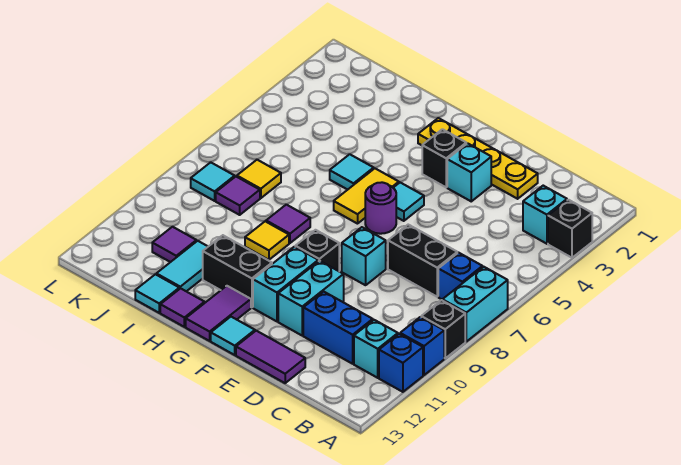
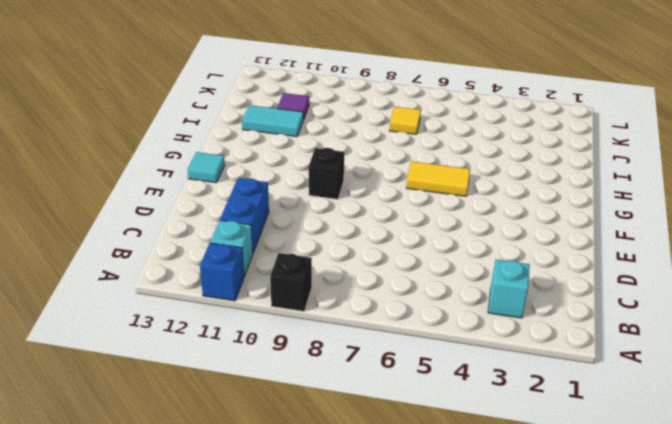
none -> black brick A3 level 1
none -> cyan brick A7:A8 level 1
none -> blue brick A10 level 1
none -> blue brick B7 level 1

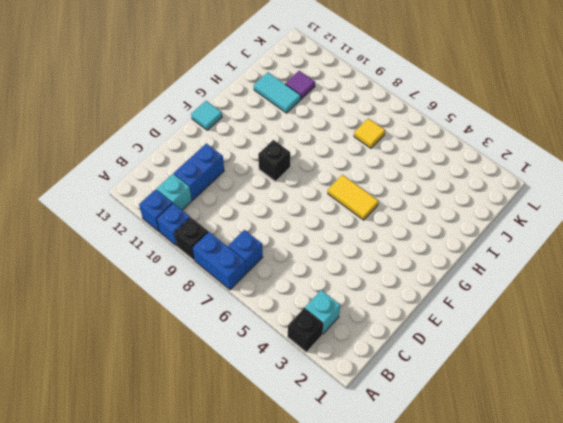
blue brick A7:A8 level 1 -> cyan brick A7:A8 level 1
none -> black brick C7:D7 level 1
none -> yellow plate D2:G2 level 1
none -> purple tile D13:E13 level 1
none -> cyan brick E3 level 1

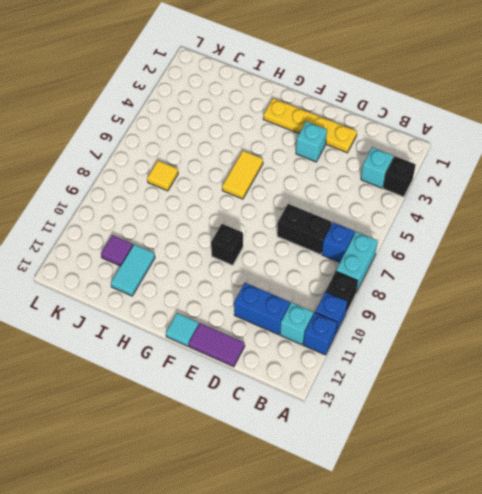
none -> cyan brick E8 level 1
none -> cyan brick E10:E11 level 1
none -> black brick F3 level 1
none -> cyan tile F5 level 1

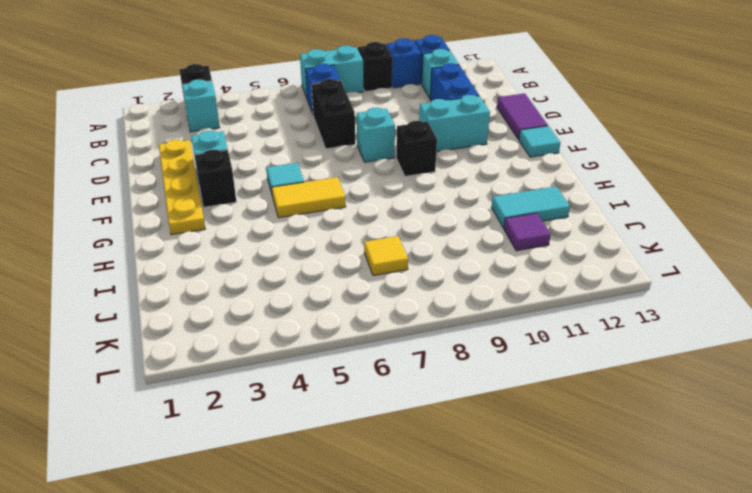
none -> purple round brick F6 level 1
none -> cyan brick F10:F11 level 1
none -> black brick G11:H11 level 1
none -> purple tile G12:G13 level 1

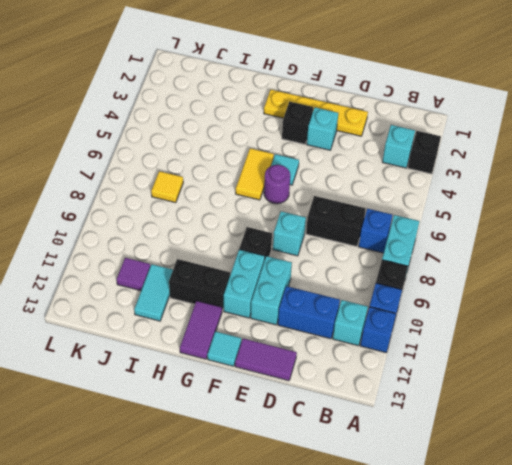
none -> cyan tile H5 level 1
none -> purple tile H8 level 1
none -> yellow tile H9 level 1
none -> purple tile H13 level 1

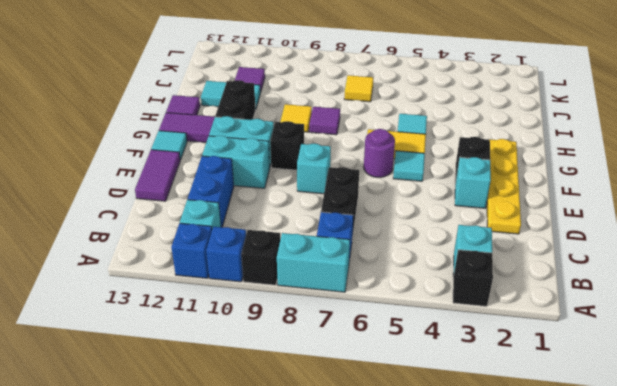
none -> cyan tile I13 level 1
none -> purple tile J8 level 1
none -> cyan tile K8 level 1

